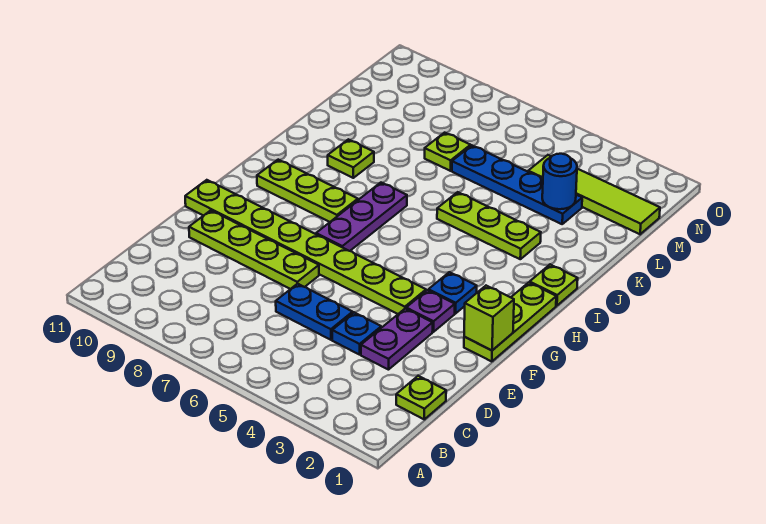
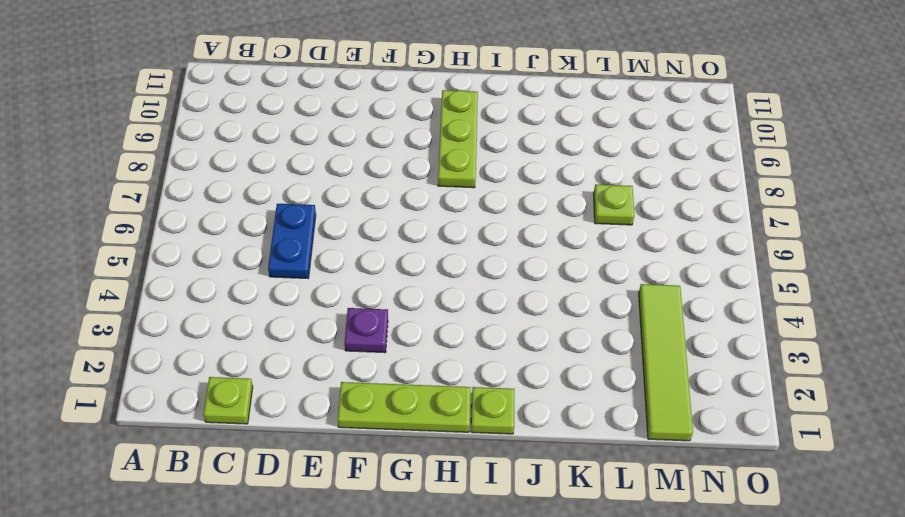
none -> purple plate D3:E3 level 1
none -> blue plate D4 level 1
none -> lime plate E7:E10 level 1

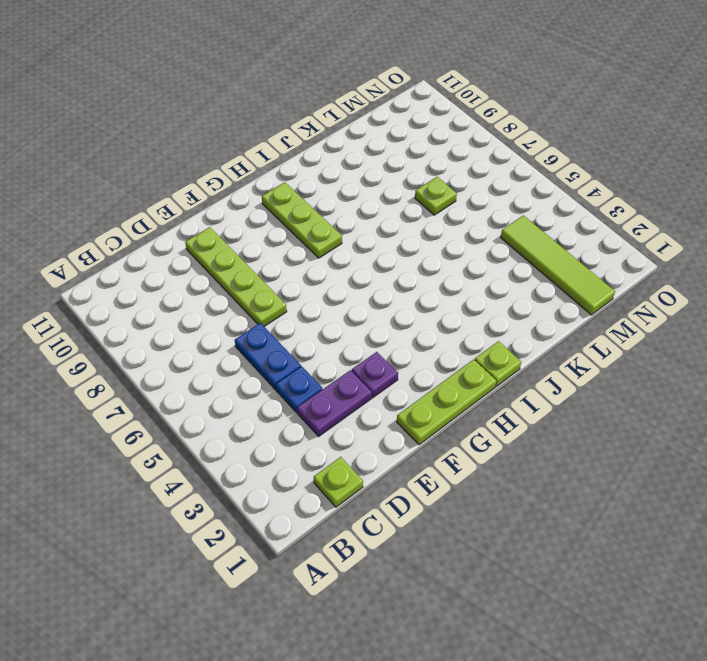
none -> lime plate F4:F11 level 1
none -> blue plate G3 level 1
none -> purple plate G7:I7 level 1

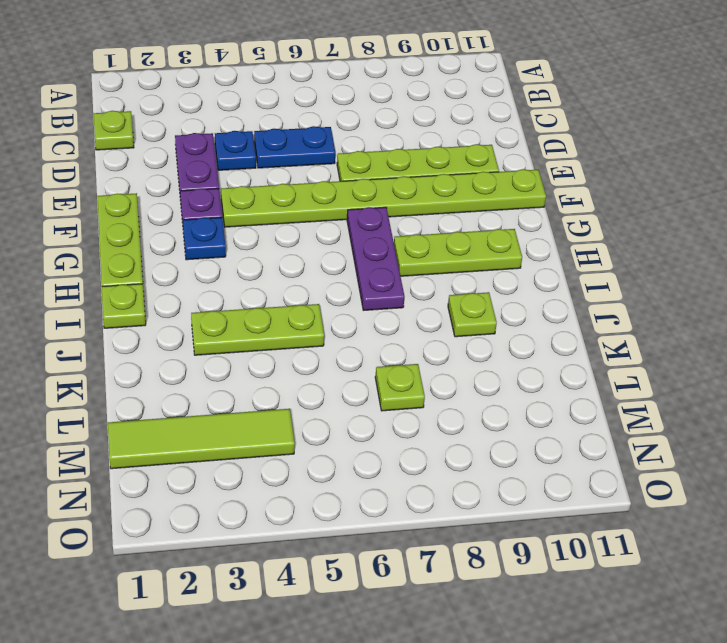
none -> blue plate L3:L6 level 1
none -> lime brick F1 level 2
none -> blue round brick L3 level 2

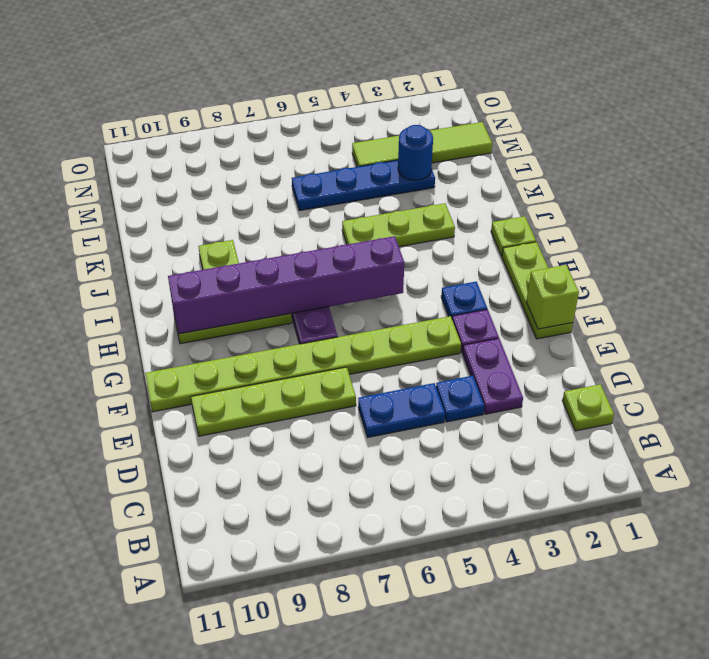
purple brick H5:H10 level 2 -> none
none -> lime plate L7 level 1

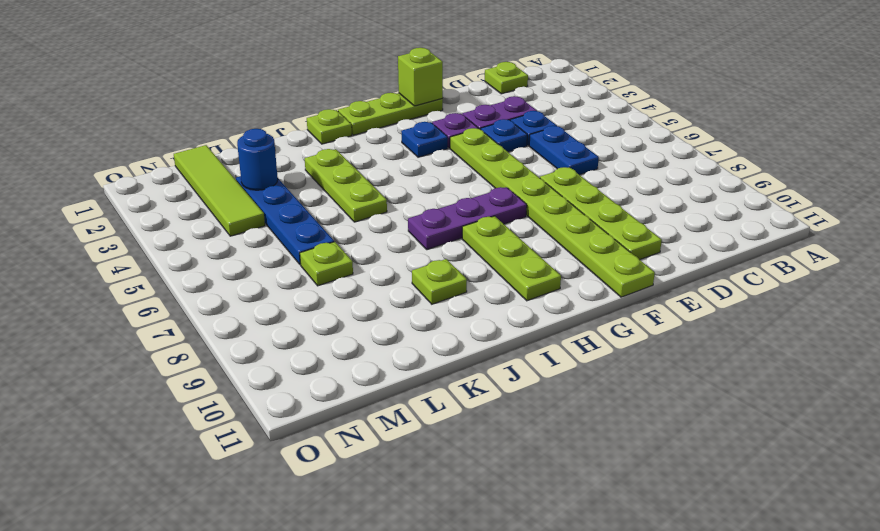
blue plate E4 level 1 -> none

